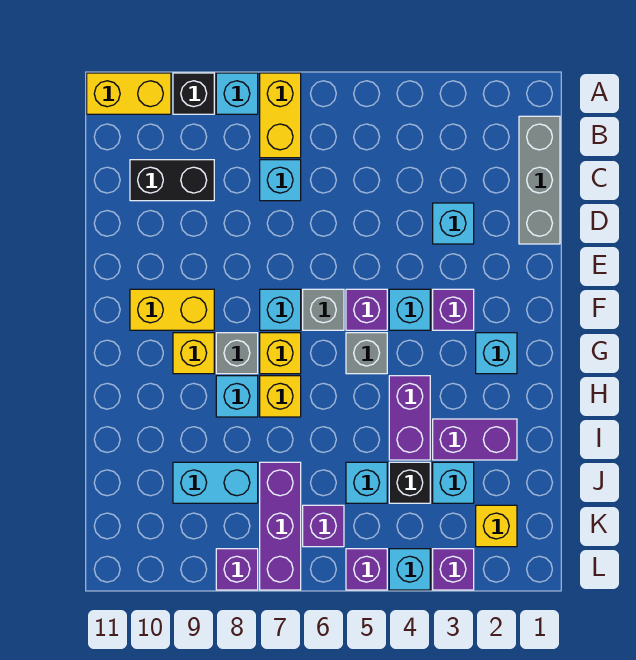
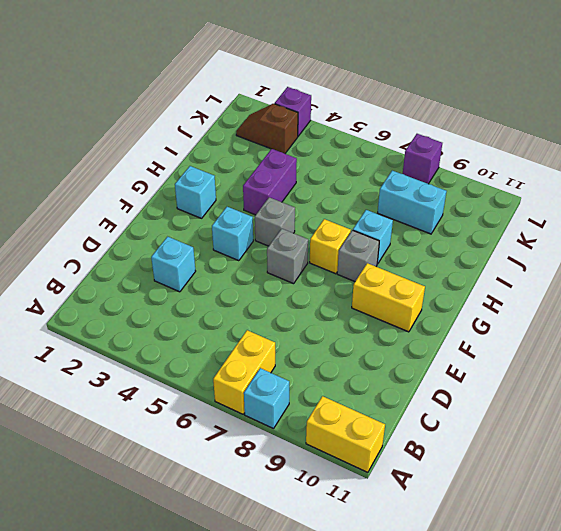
brown slope K2:K3 level 1 top 3 -> yellow brick K2 level 1
none -> black brick A9 level 1
none -> grey brick B1:D1 level 1
none -> cyan brick C7 level 1
none -> black brick C9:C10 level 1

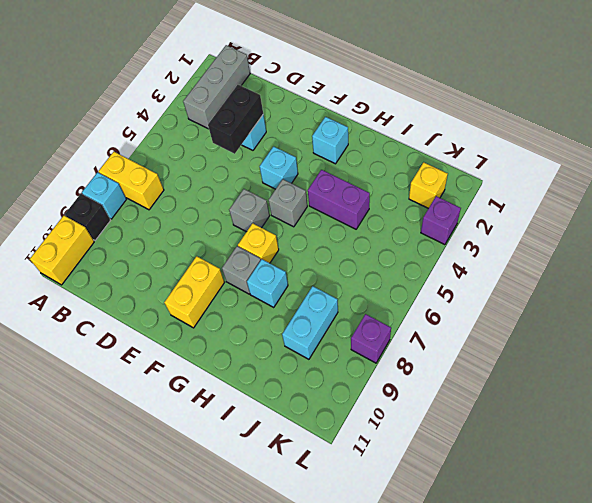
grey brick B1:B3 level 1 -> grey brick B1:D1 level 1
black brick D3:D4 level 2 -> black brick C9:C10 level 1
none -> cyan brick C7 level 1
none -> purple brick F3 level 1
none -> purple brick F5 level 1
none -> cyan brick F7 level 1

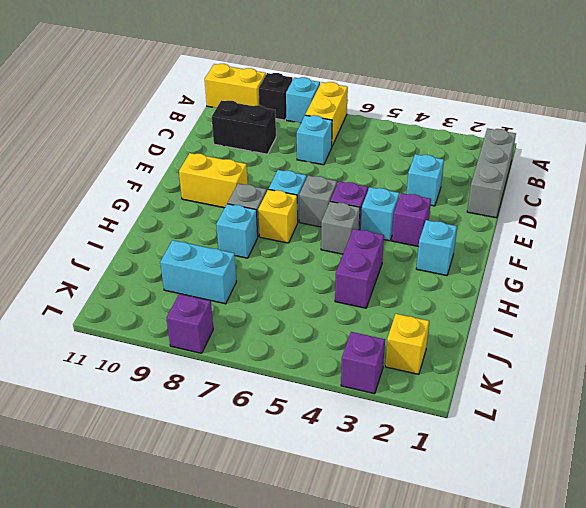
none -> yellow brick G9 level 1
none -> yellow brick H7 level 1
none -> purple brick I2:I3 level 1
none -> cyan brick J3 level 1

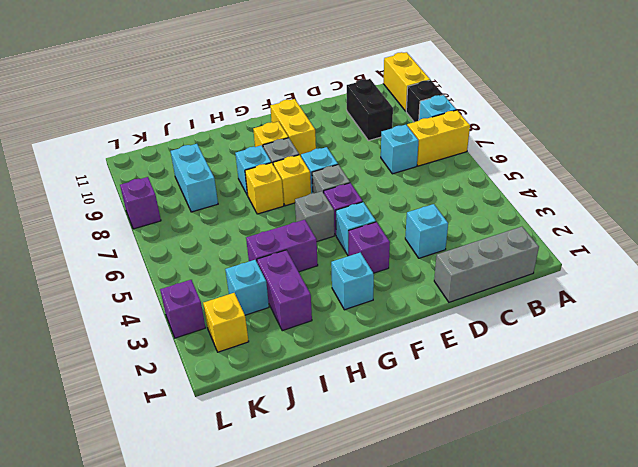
none -> black brick J4 level 1
none -> cyan brick J5 level 1
none -> purple brick J7:L7 level 1
none -> purple brick K6 level 1

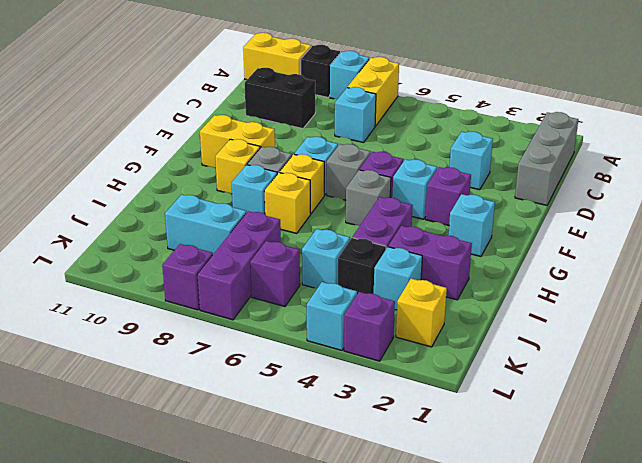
none -> purple brick L5 level 1

